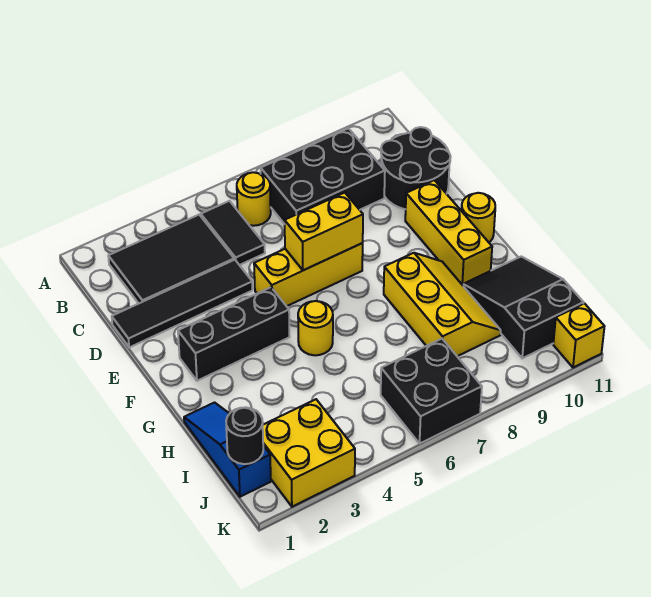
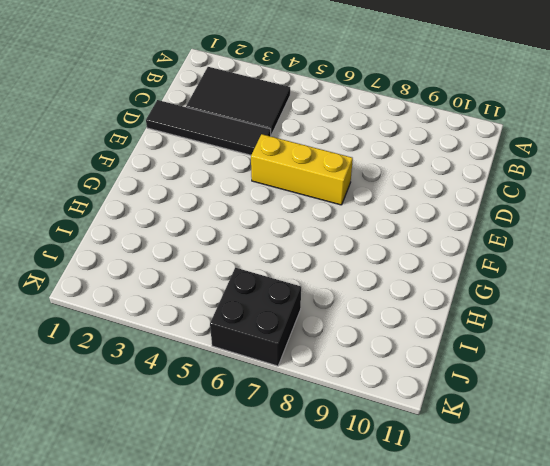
none -> black tile B5:C5 level 1
none -> yellow round brick B6 level 1
none -> black brick B7:C9 level 1

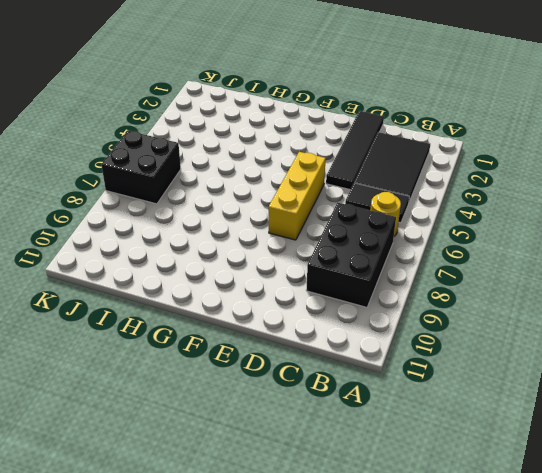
none -> black round brick C10:D11 level 1
none -> yellow brick E10:G10 level 1
none -> black brick F2:F4 level 1

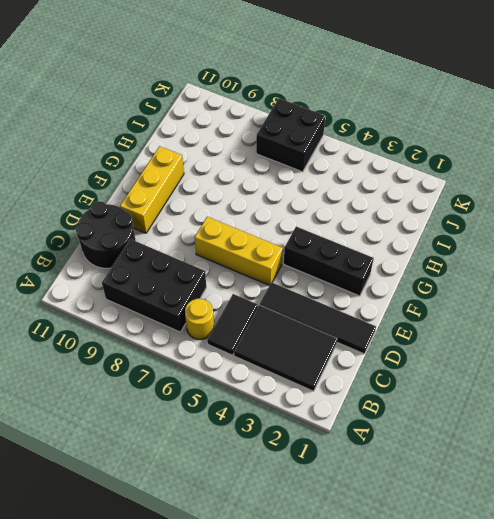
none -> yellow round brick F11 level 1
none -> yellow round brick G5 level 1
none -> yellow slope G8:I9 level 1 top 8

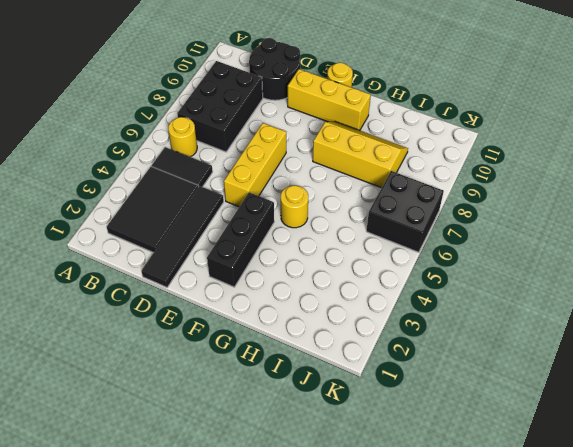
none -> blue slope H1:J1 level 1 top J
none -> black slope H10:J11 level 1 top J
none -> yellow brick J2:K3 level 1

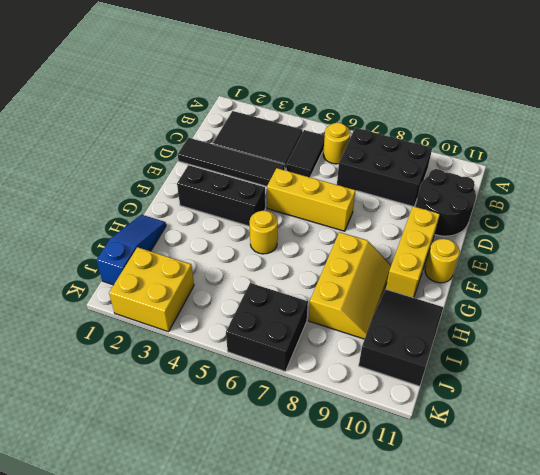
none -> yellow brick K11 level 1
none -> yellow brick E6:E7 level 2
none -> black round brick J1 level 2

